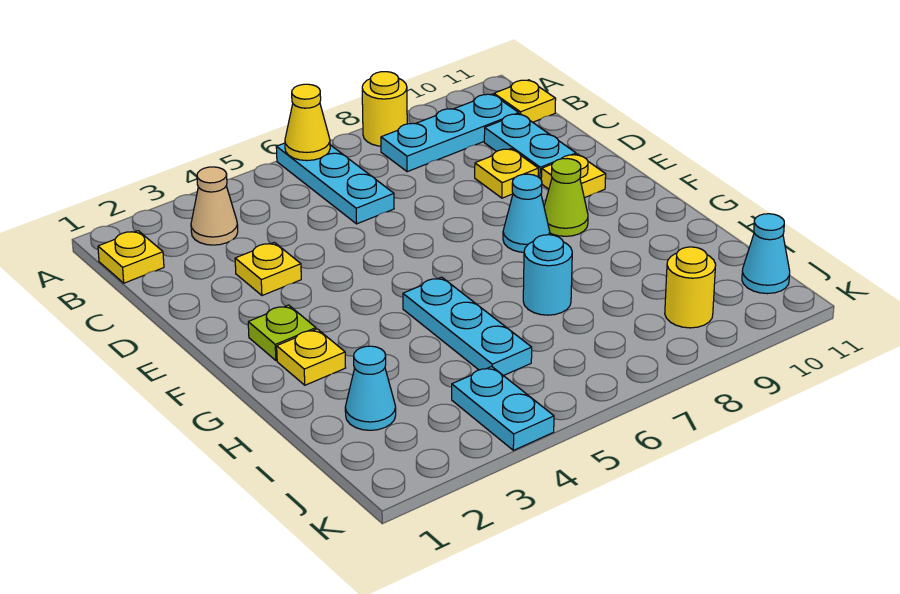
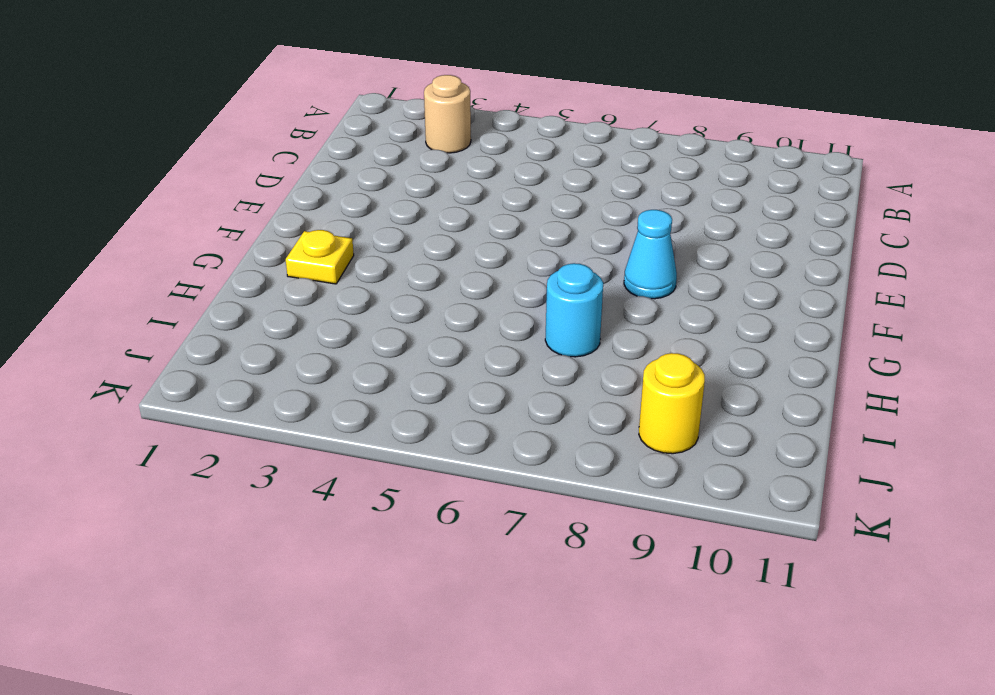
tan round brick B3 level 1 -> tan cone B3 level 1
none -> cyan plate A6:C6 level 1
none -> yellow round brick A8 level 1
none -> yellow plate B1 level 1

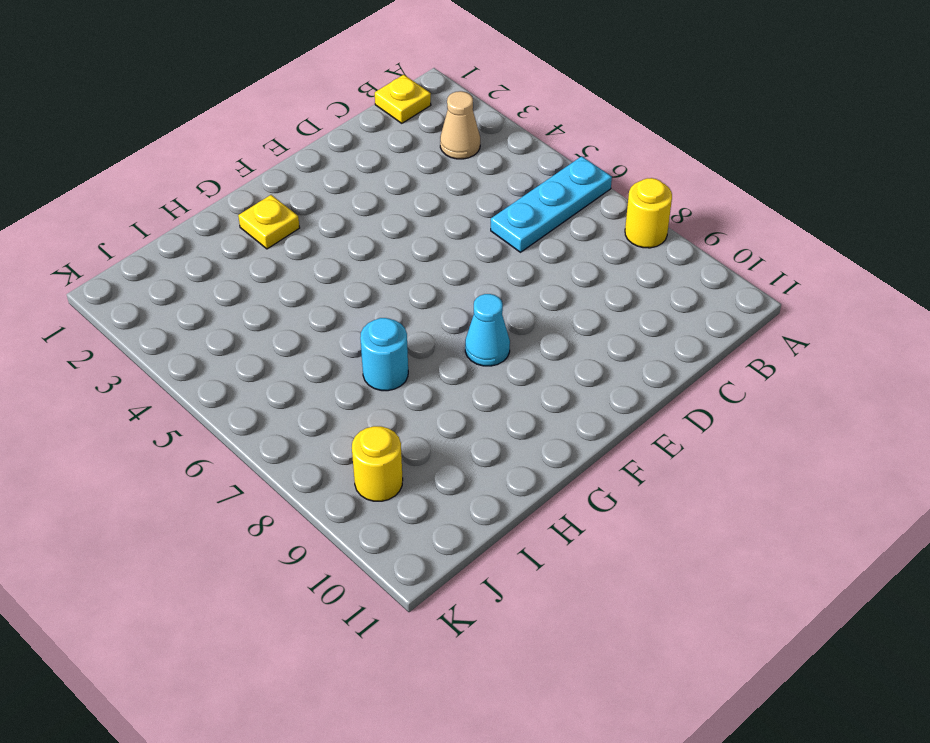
none -> cyan plate B8:B10 level 1
none -> yellow plate B11 level 1
none -> cyan plate C10:D10 level 1

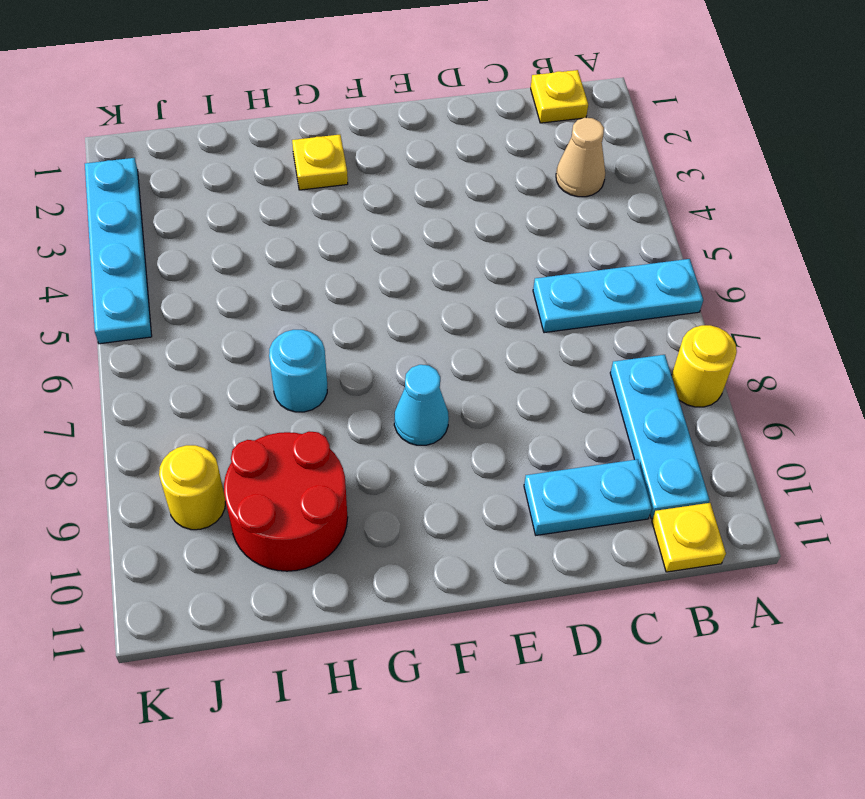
red round brick H9:I10 level 1 -> none
cyan plate K2:K5 level 1 -> cyan plate J4:K4 level 1
none -> yellow plate D3 level 1
none -> yellow plate D9 level 1
none -> yellow plate E10 level 1

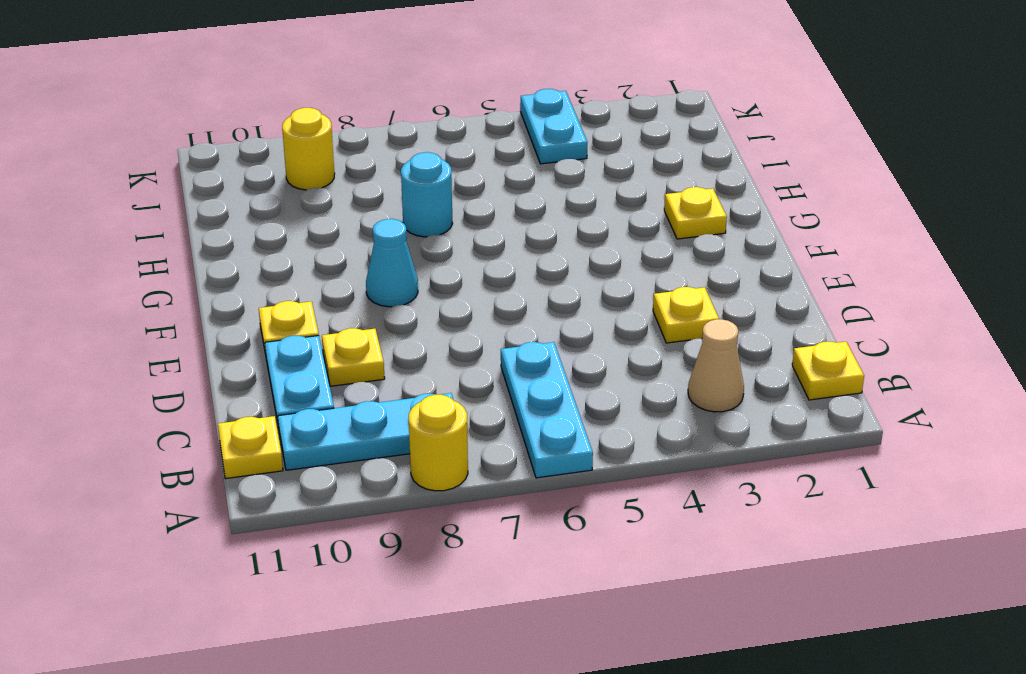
none -> lime plate F2 level 1
none -> lime cone F9 level 1
none -> cyan plate G5:I5 level 1

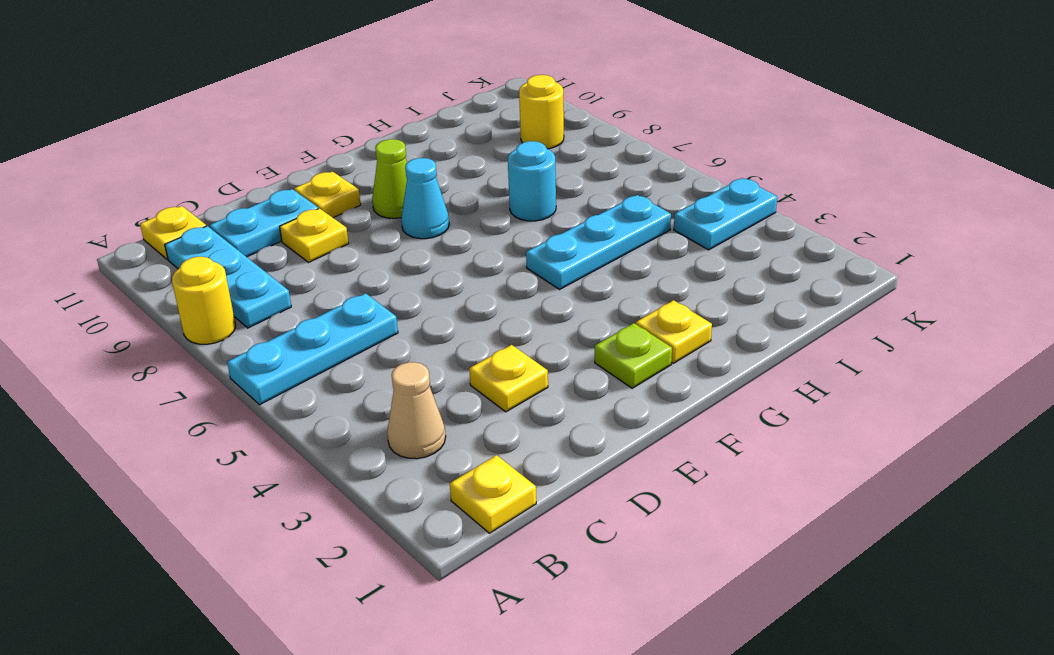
none -> cyan cone I2 level 1
none -> cyan cone J11 level 1
none -> yellow cone A6 level 2

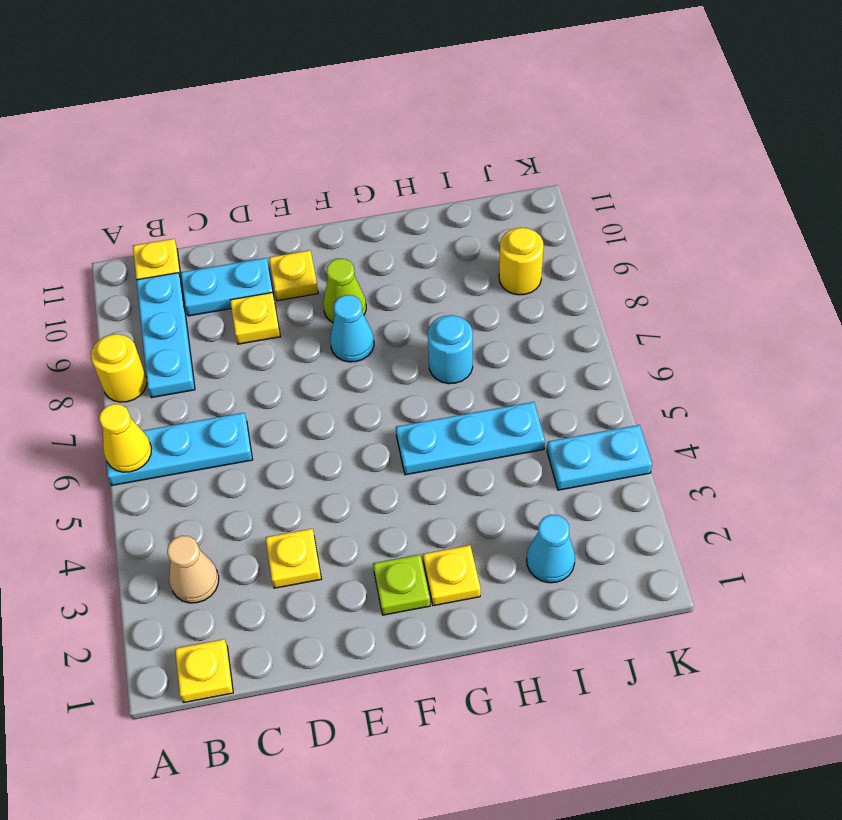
none -> cyan cone J11 level 1

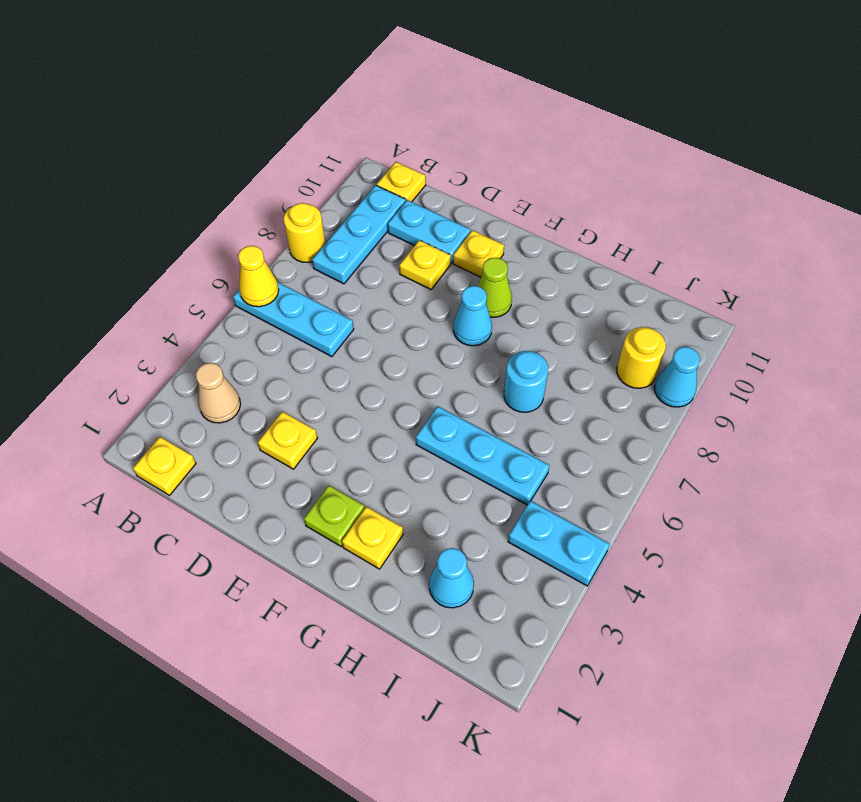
cyan cone K9 level 1 -> cyan cone J11 level 1

